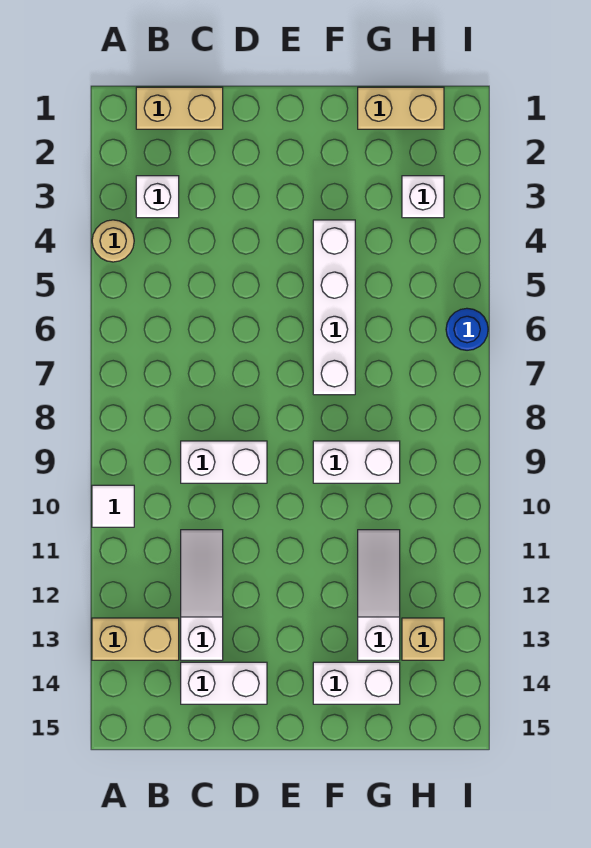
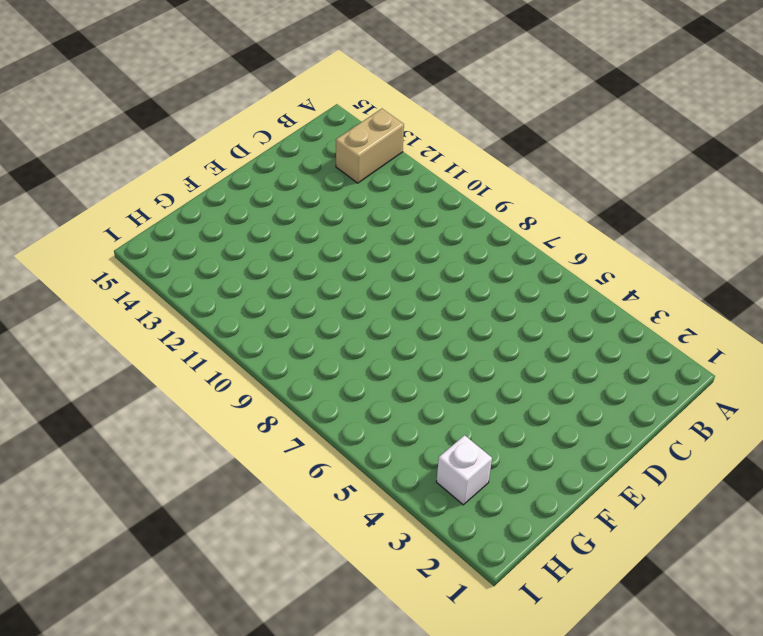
none -> tan round brick A4 level 1
none -> white tile A10 level 1
none -> tan brick B1:C1 level 1

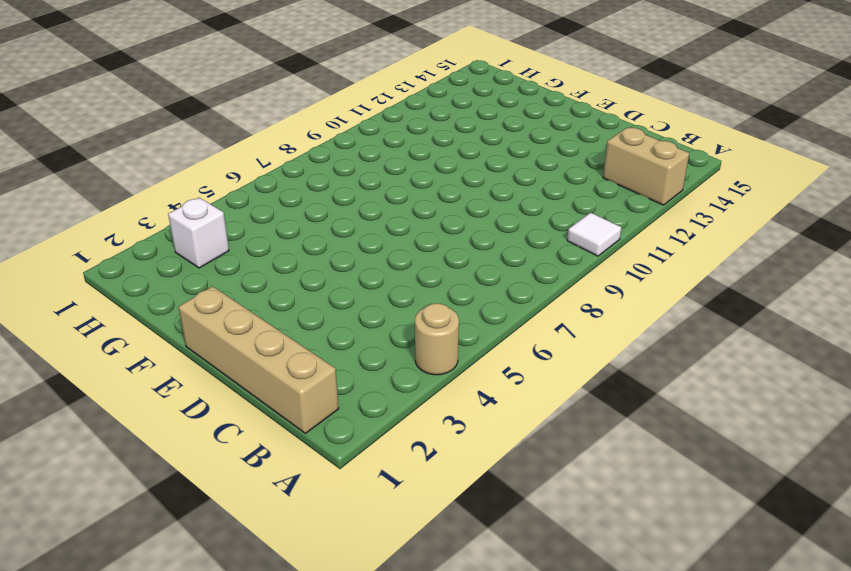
tan brick B1:E1 level 1 -> tan brick B1:C1 level 1
none -> white brick B3 level 1
none -> white brick C9:D9 level 1
none -> white slope C11:C13 level 1 top 13

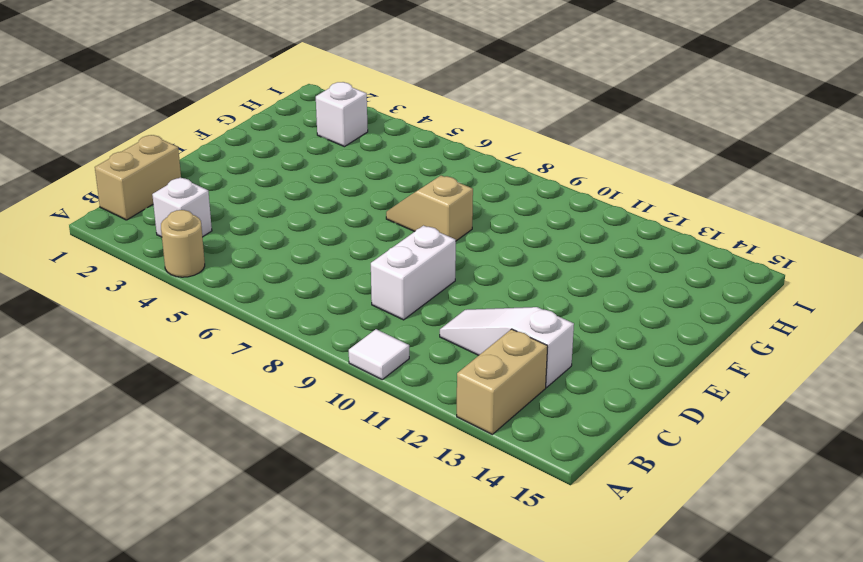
tan slope F7:F8 level 1 top 8 -> white brick F4:F7 level 1
none -> white brick C14:D14 level 1
none -> white brick F9:G9 level 1
none -> white brick F14:G14 level 1

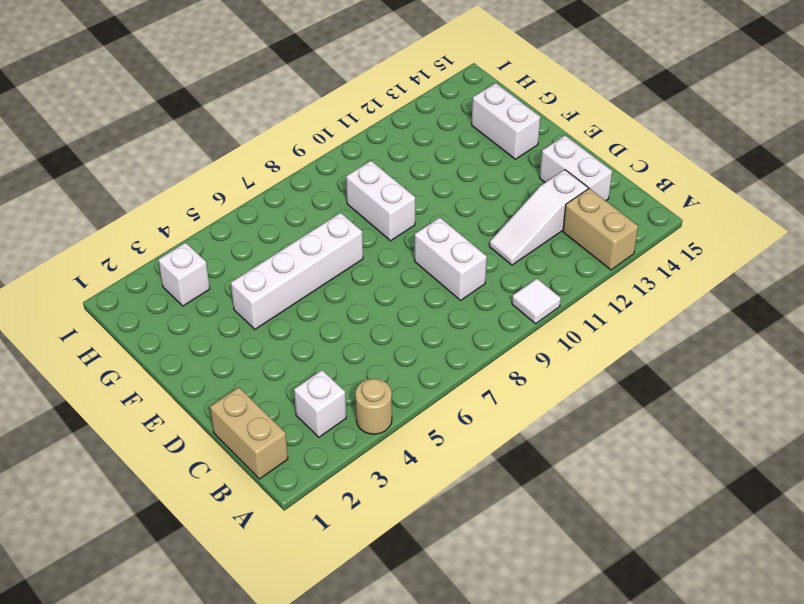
none -> tan brick G1:H1 level 1
none -> white slope G11:G13 level 1 top 13
none -> tan brick H13 level 1

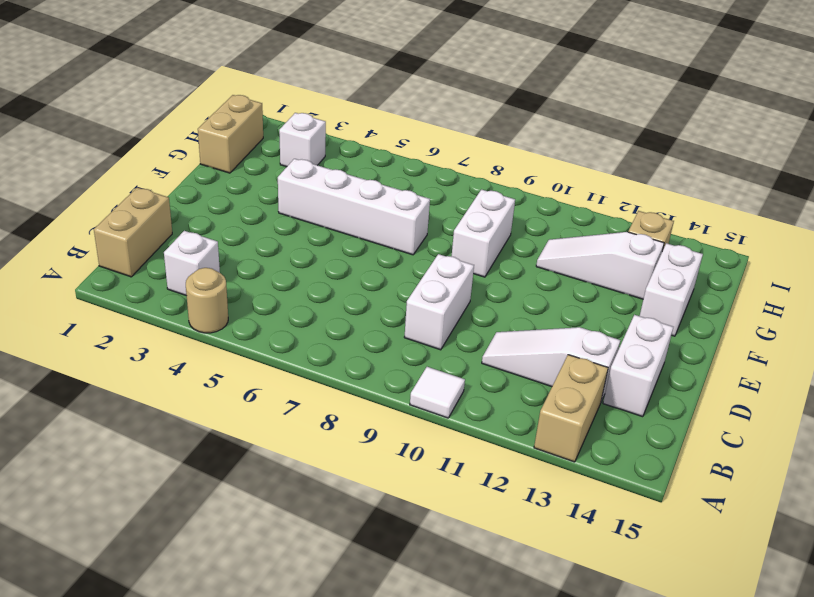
none -> blue round brick I6 level 1

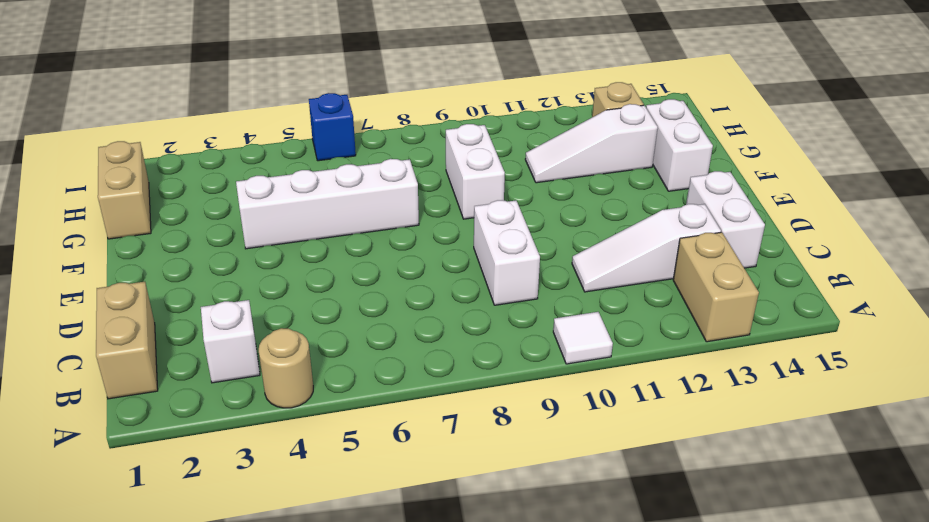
blue brick I6 level 1 -> blue round brick I6 level 1
none -> white brick H3 level 1

